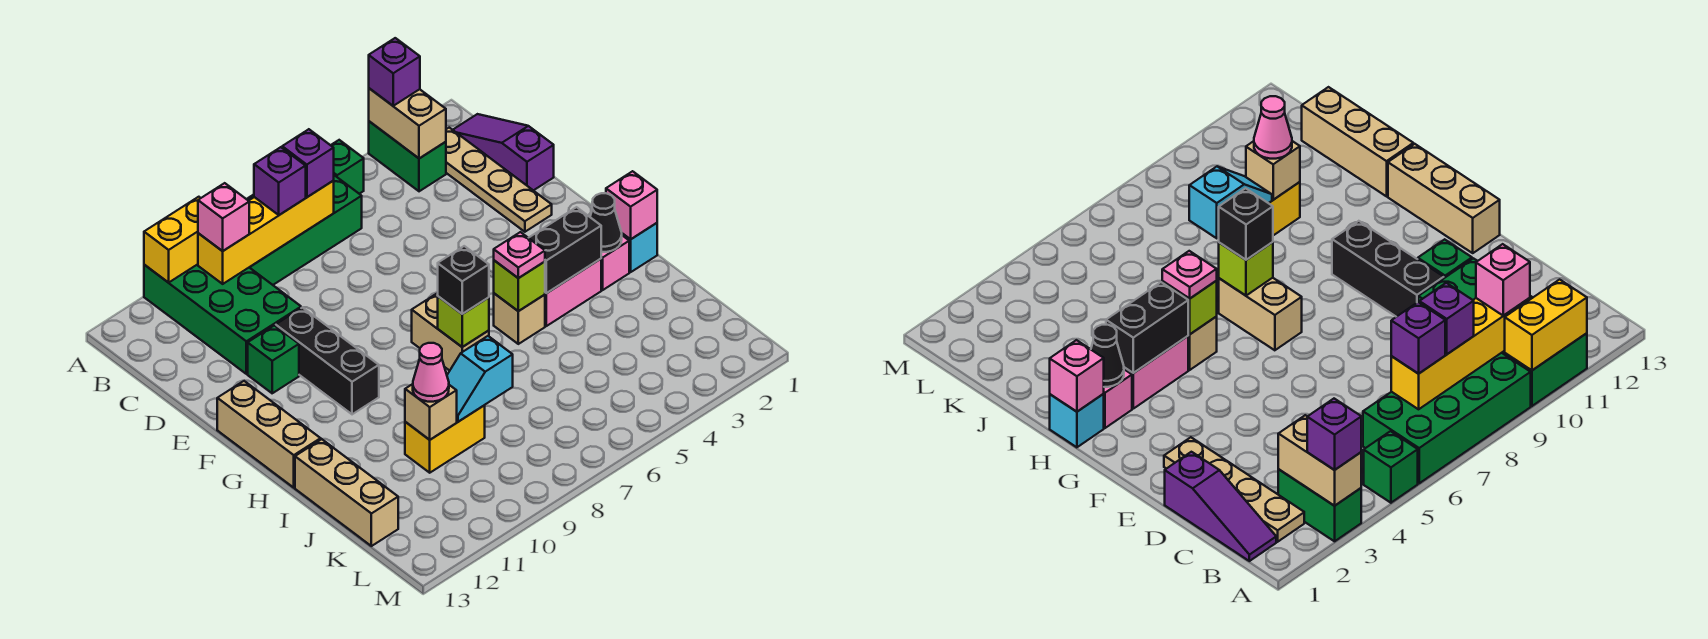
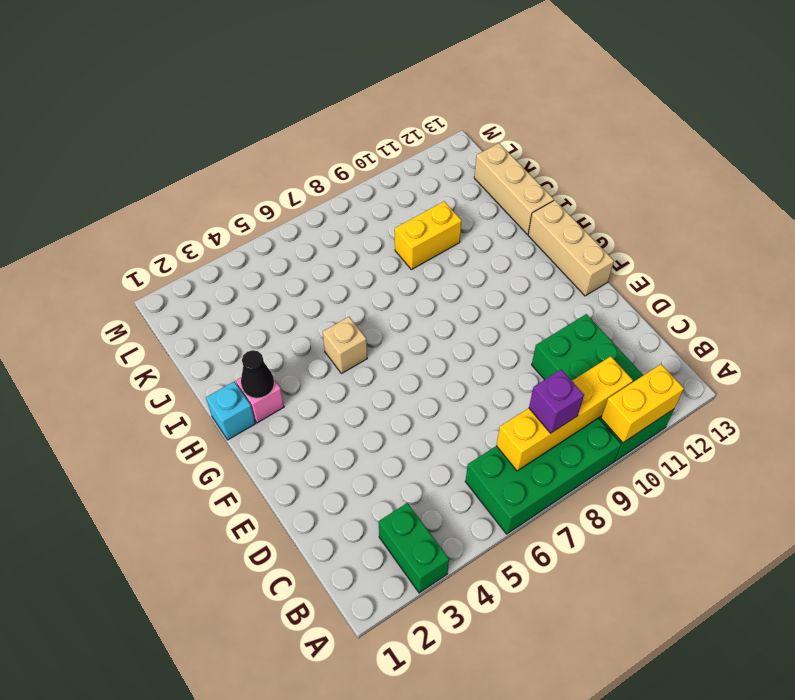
none -> green brick A5 level 1
none -> purple slope B1:D1 level 1 top D
none -> tan plate B2:E2 level 1
none -> black brick E10:G10 level 1

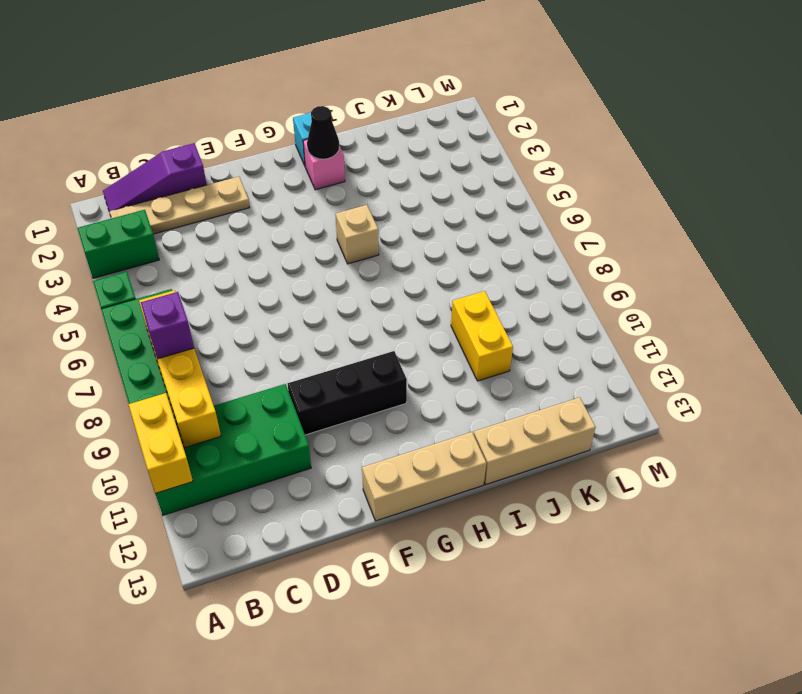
none -> green brick E11 level 1
none -> tan brick G7:H7 level 1
none -> pink brick H3:H4 level 1
none -> tan brick A3:B3 level 2

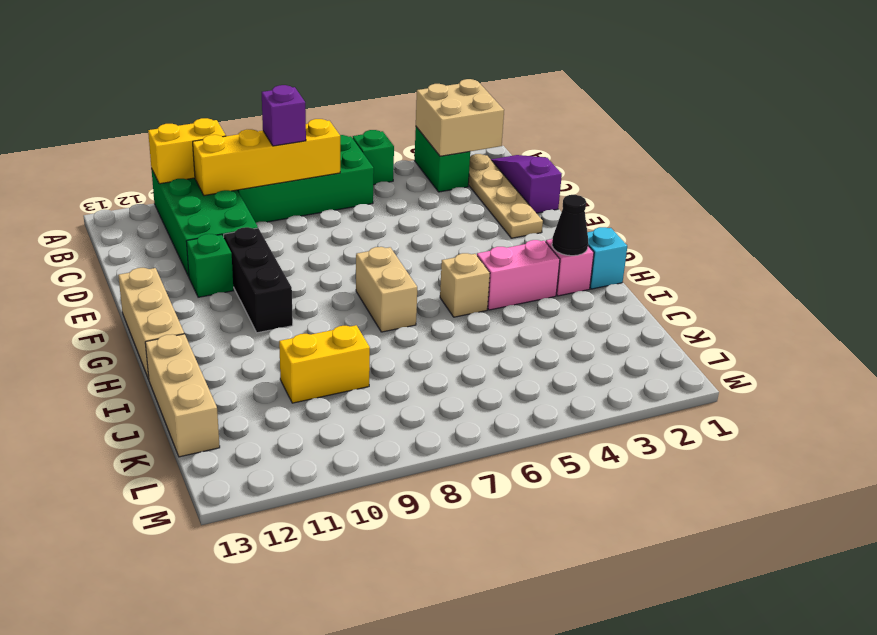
tan brick A2:B3 level 2 -> tan brick A3:B3 level 2
none -> pink brick H1 level 2
none -> black brick H3:H4 level 2
none -> lime brick H5 level 2
none -> lime brick H7 level 2

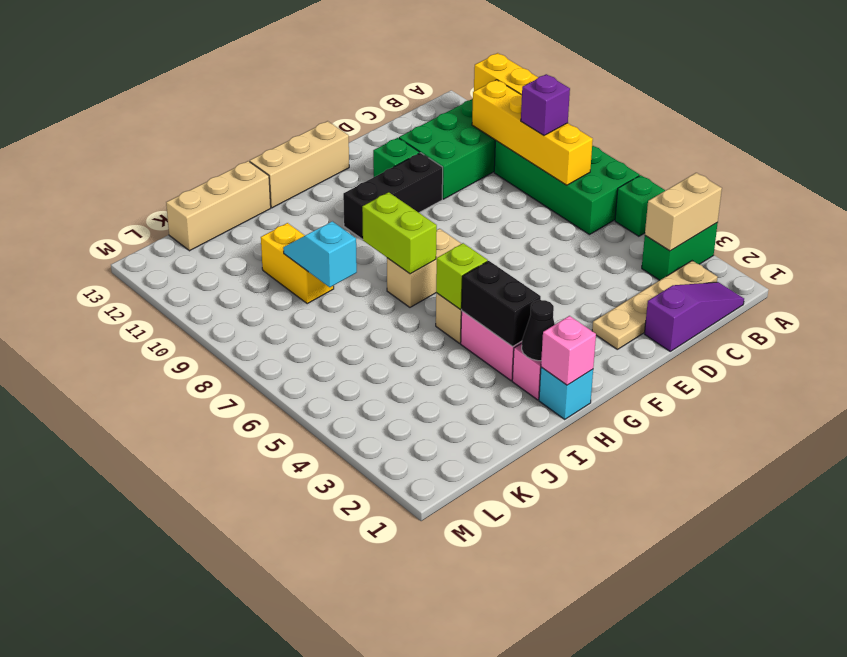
lime brick H7:H8 level 2 -> lime brick H7 level 2
none -> tan brick J10 level 2
none -> purple brick A3 level 3
none -> purple brick B7 level 3
none -> pink brick B10 level 3

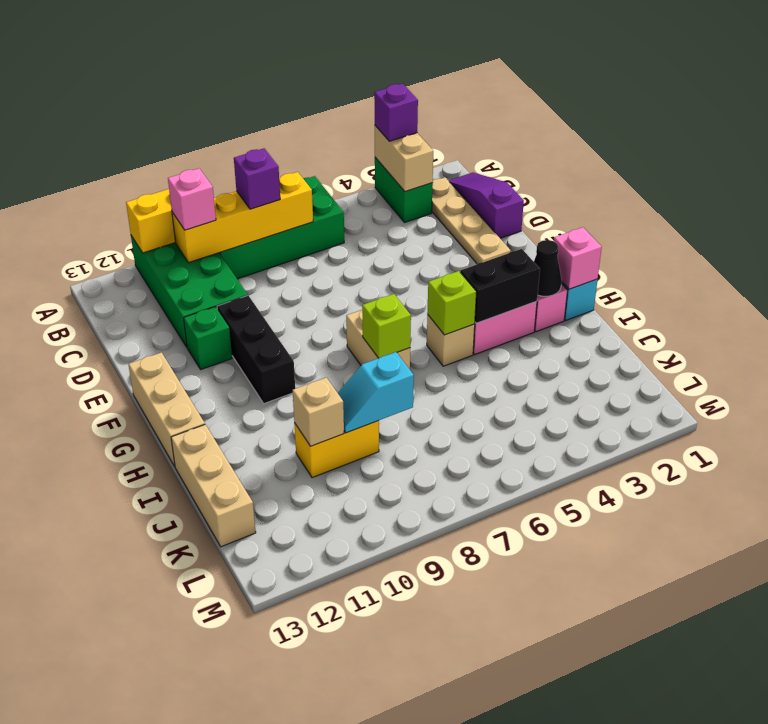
none -> green brick A5 level 1
none -> purple brick B7 level 3
none -> pink plate H5 level 3
none -> black brick H7 level 3

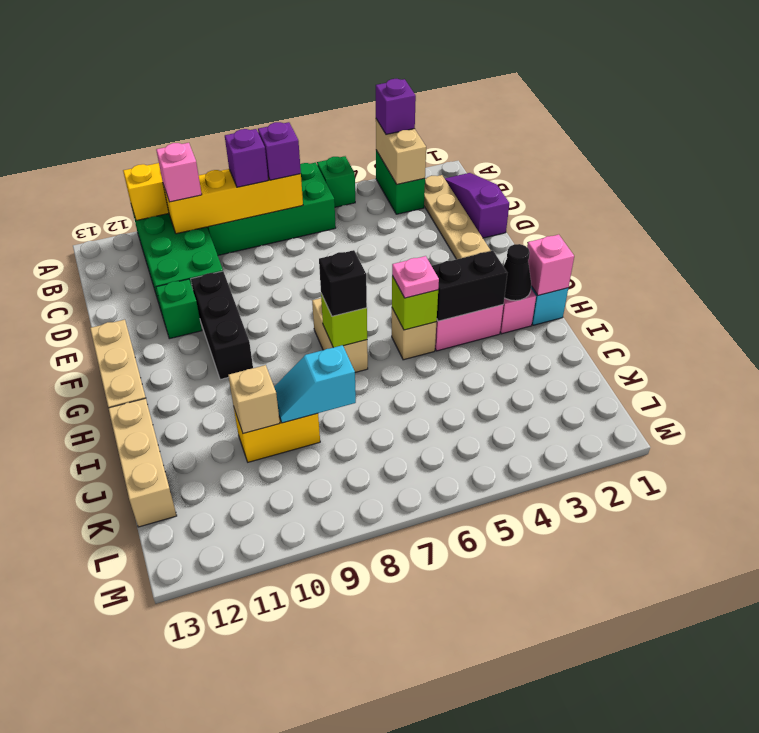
none -> pink cone J10 level 3

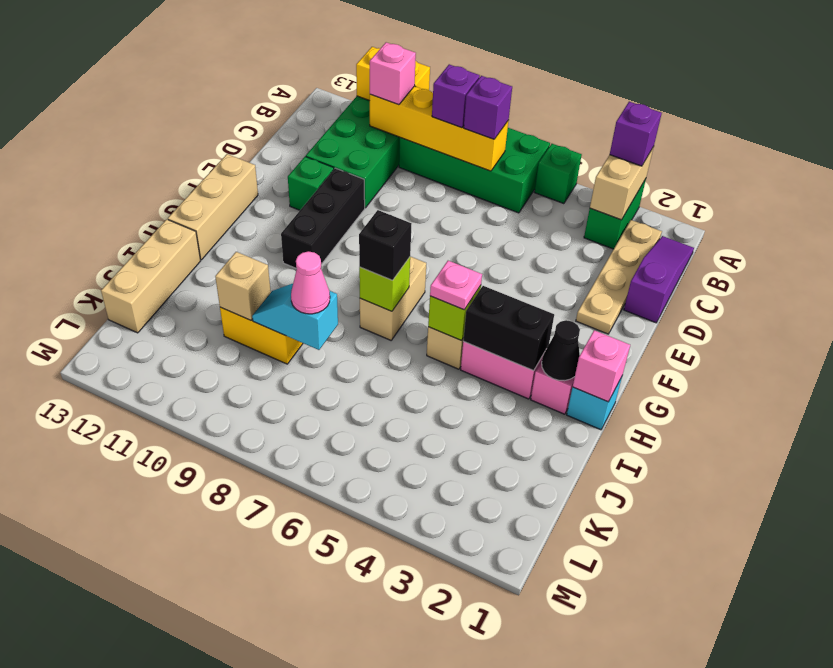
pink cone J8 level 3 -> pink cone J10 level 3

